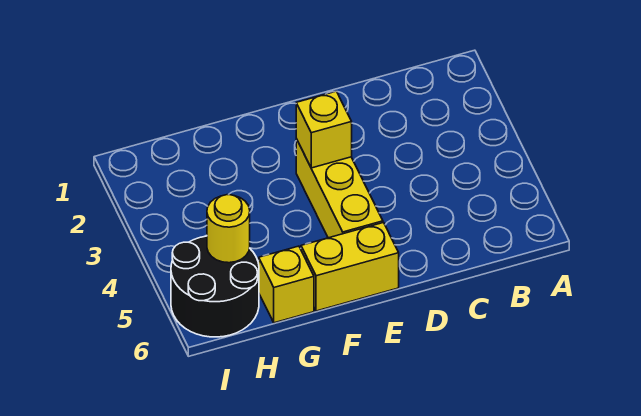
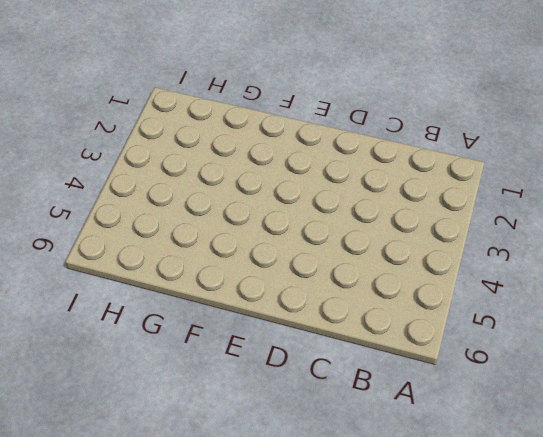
none -> yellow brick E3:E5 level 1
none -> yellow brick E6:F6 level 1

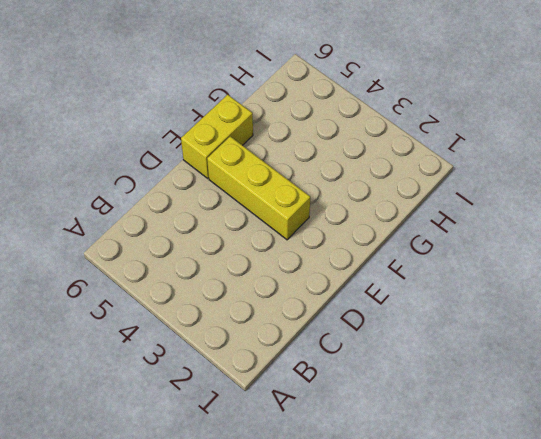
none -> yellow brick G6 level 1
none -> black round brick H5:I6 level 1

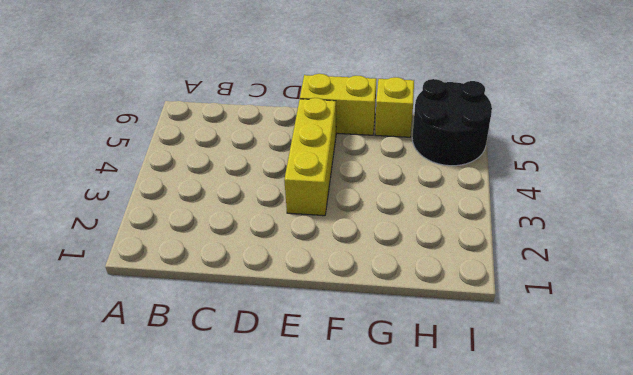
none -> yellow brick E3 level 2
none -> yellow round brick H5 level 2

